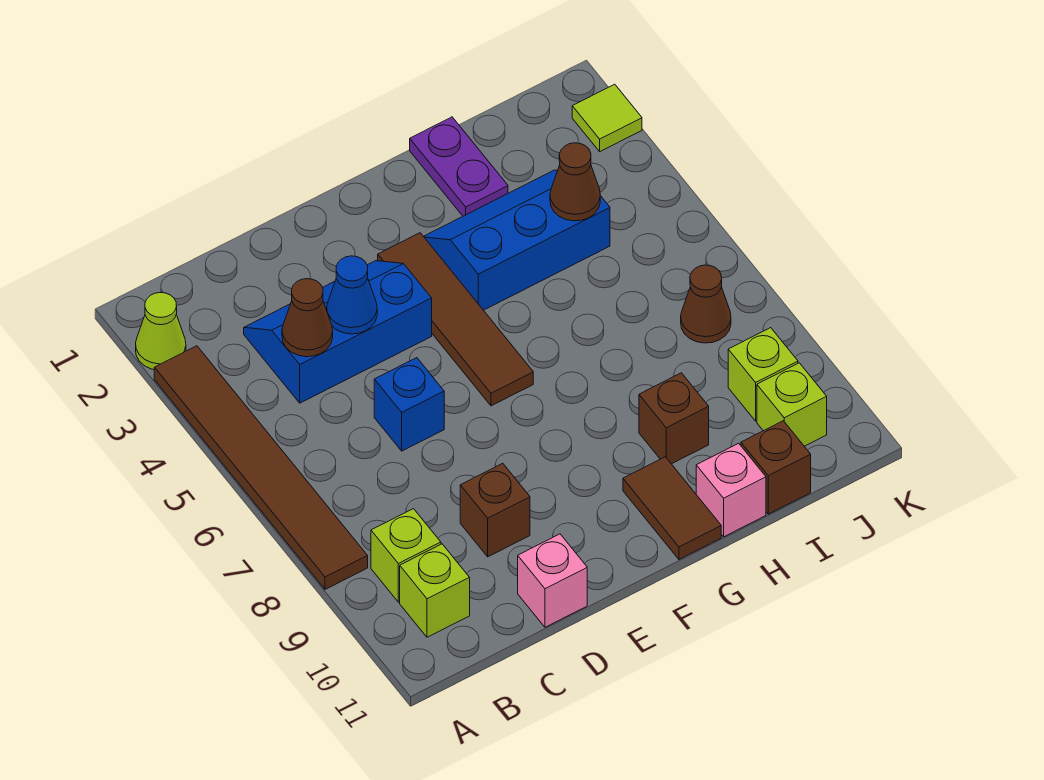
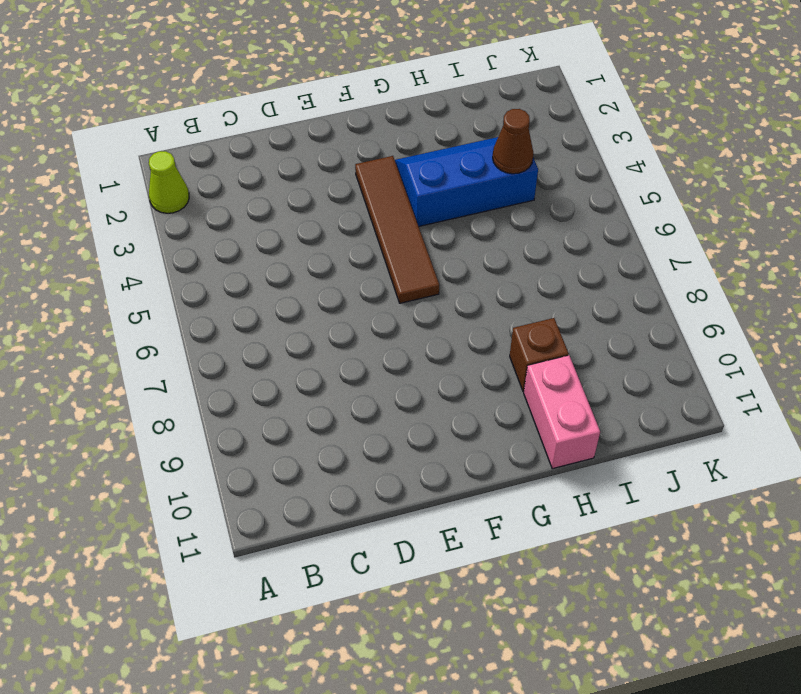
pink brick H10:H11 level 1 -> pink brick H11 level 1
none -> brown tile A3:A8 level 1
none -> lime brick B9 level 1
none -> lime brick B10 level 1

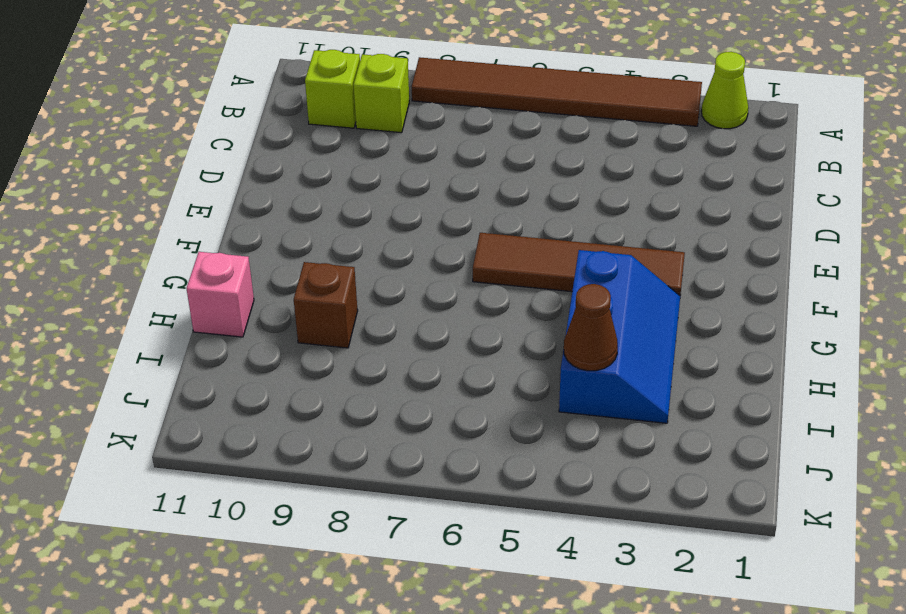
none -> blue slope C3:E4 level 1 top 4
none -> blue brick D6 level 1
none -> brown brick D9 level 1

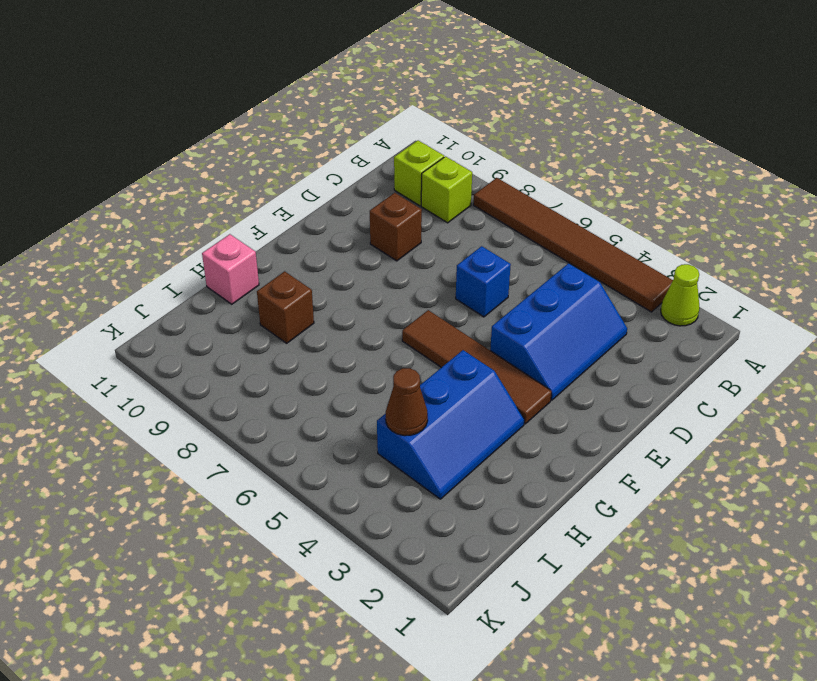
none -> pink brick D11 level 1
none -> brown tile G10:G11 level 1
none -> purple plate H1:H2 level 1

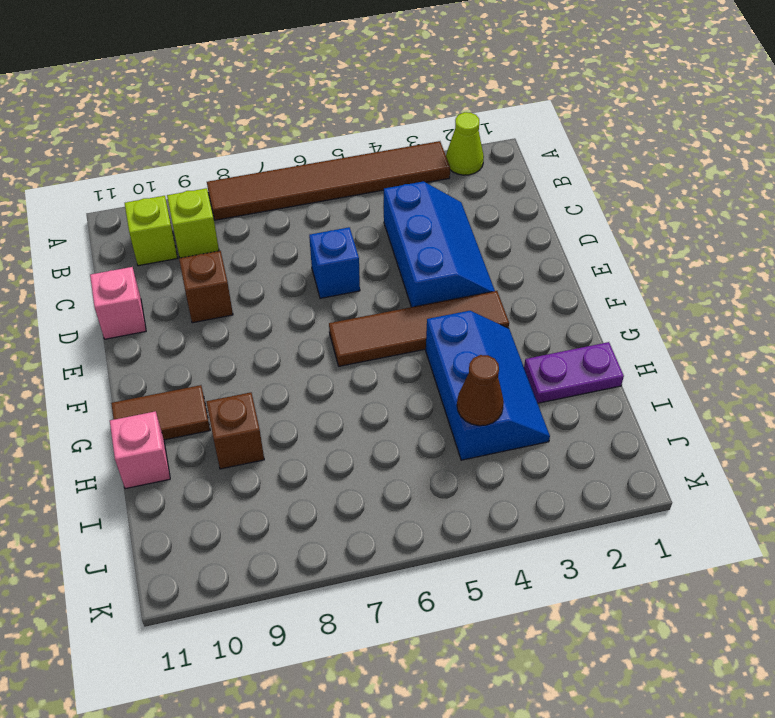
none -> brown brick I11 level 1
none -> brown cone J7 level 1
none -> lime brick J9 level 1

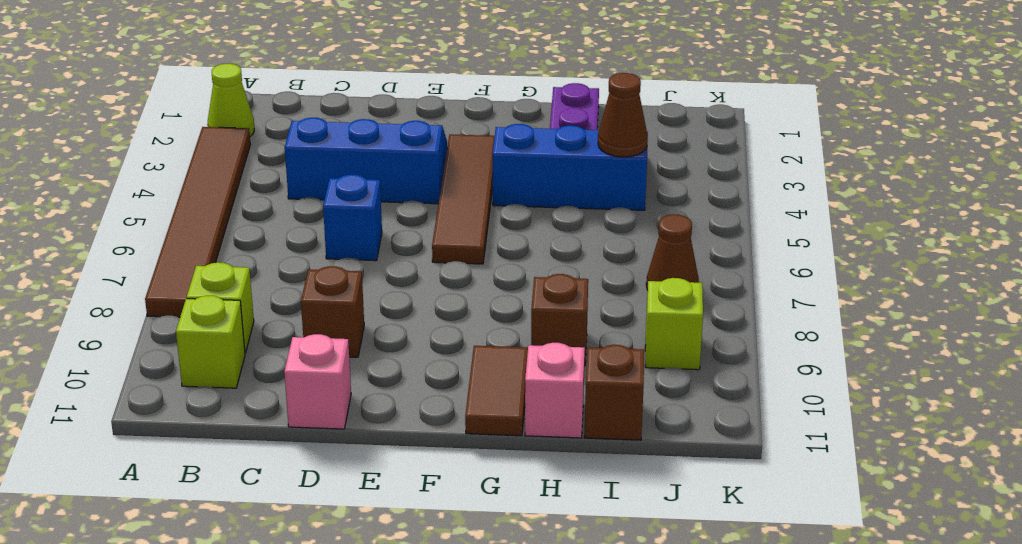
none -> lime brick J10 level 1
none -> lime tile K2 level 1
none -> brown cone C4 level 2

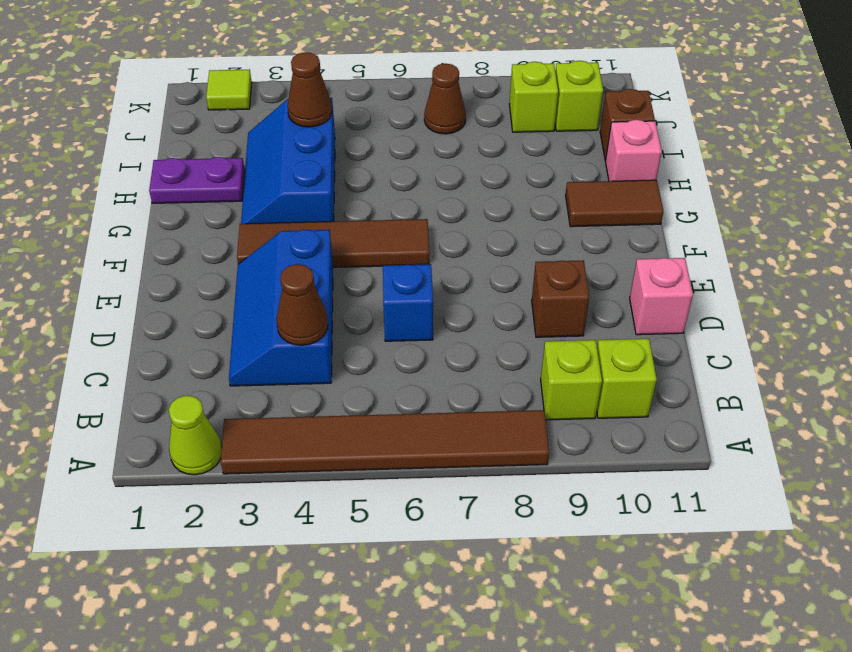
none -> brown brick H9 level 1
none -> blue cone D4 level 2

